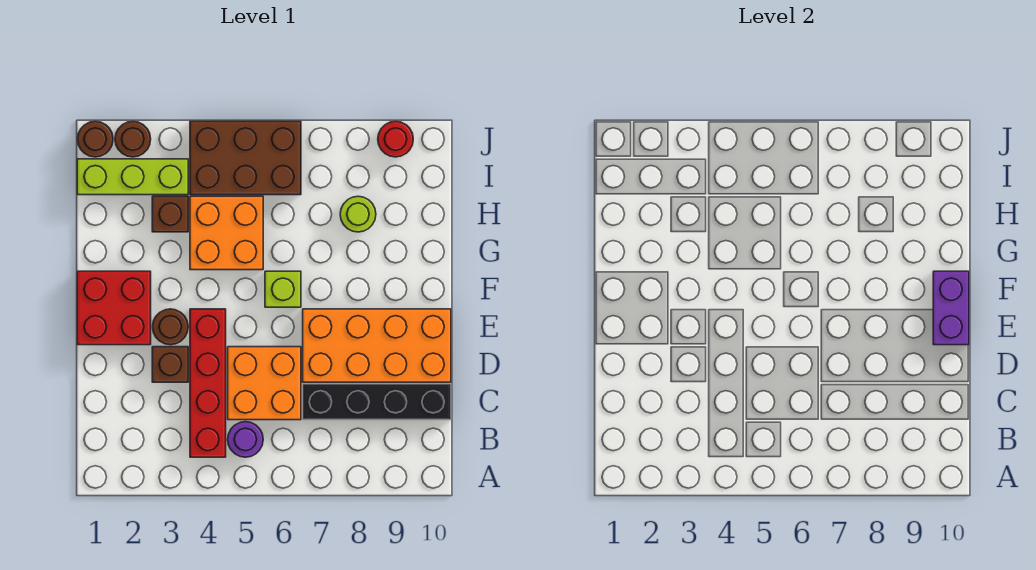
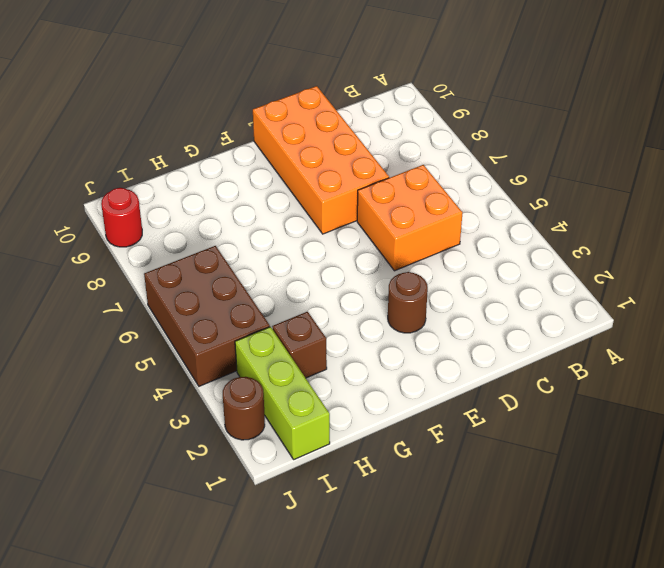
none -> red brick B4:E4 level 1
none -> purple round brick B5 level 1
none -> black brick C7:C10 level 1

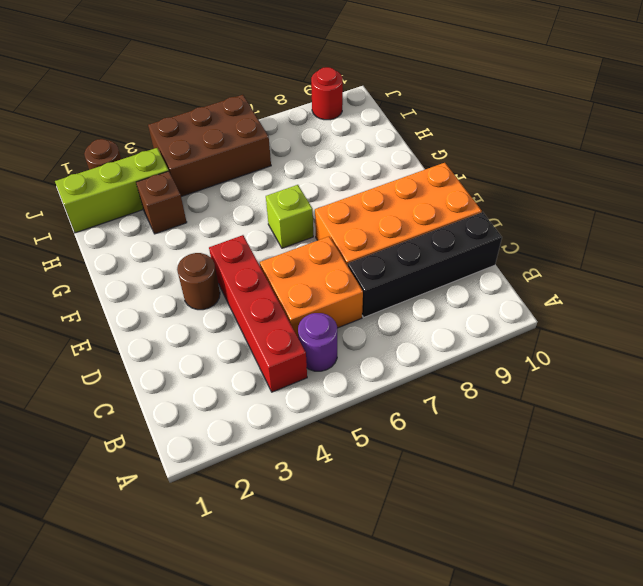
none -> brown brick D3 level 1
none -> red brick E1:F2 level 1
none -> orange brick G4:H5 level 1

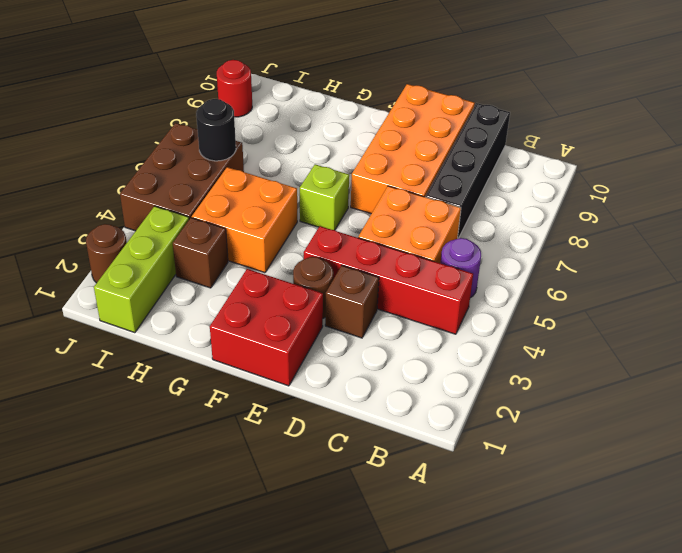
black round brick I6 level 2 -> none
none -> lime round brick H8 level 1
none -> brown round brick J1 level 1
none -> purple brick E10:F10 level 2

